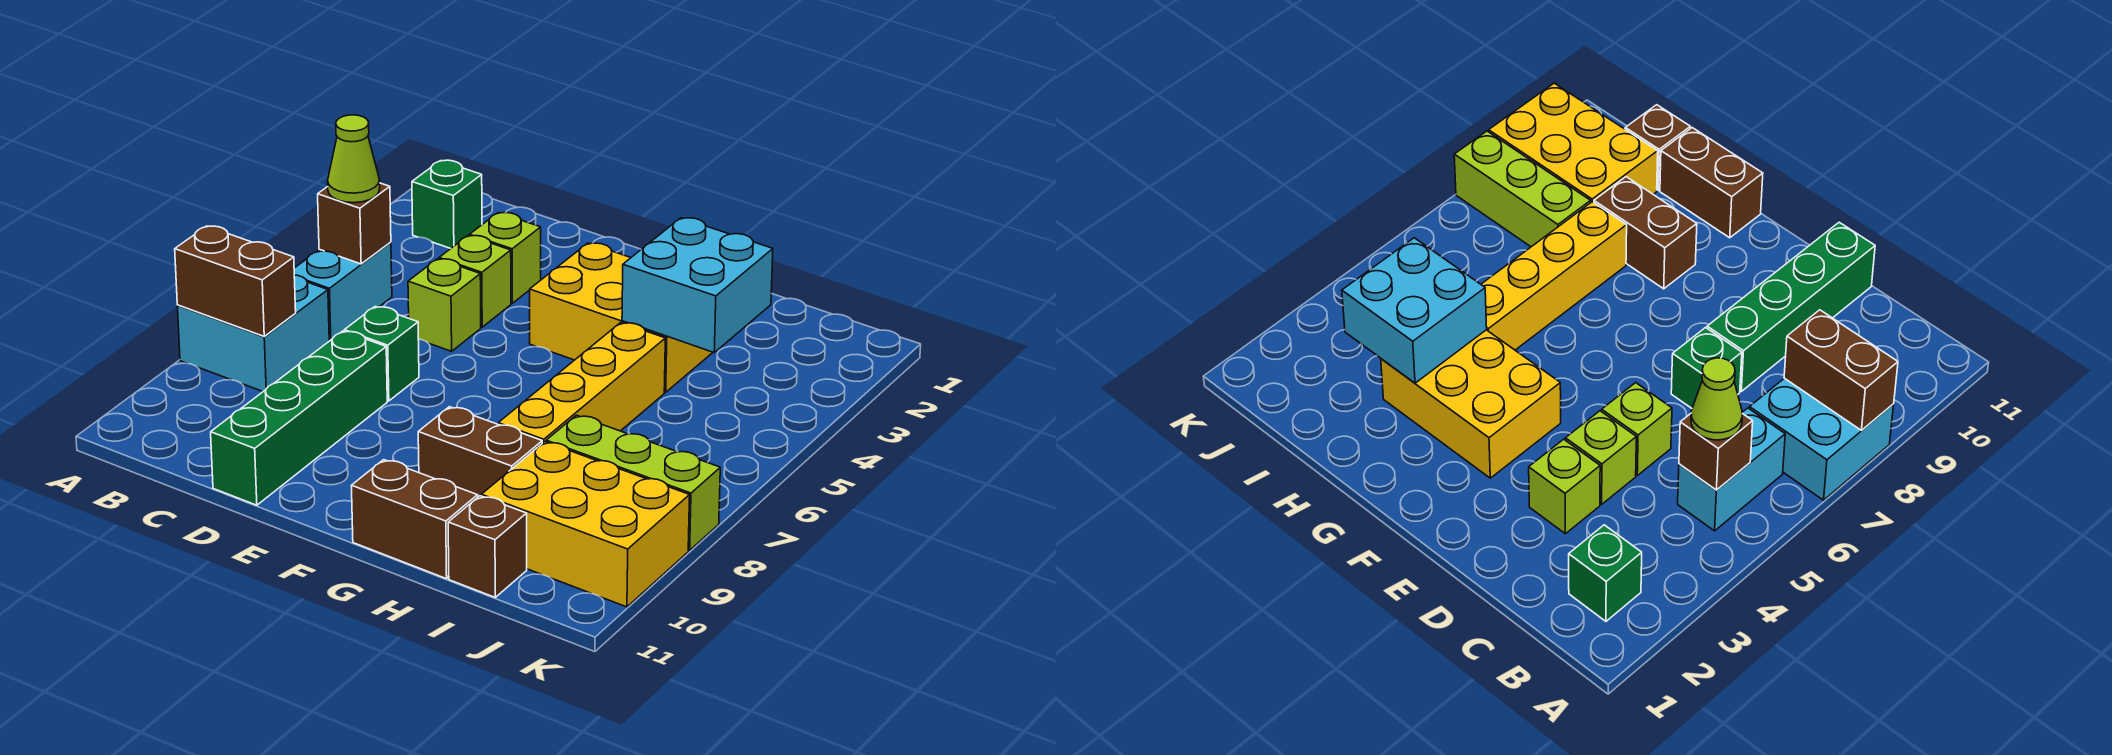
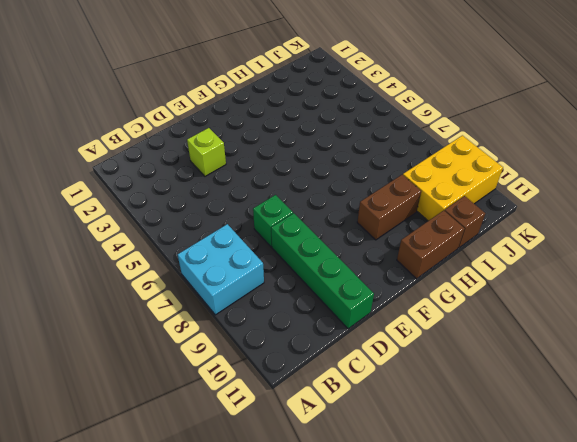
none -> green brick B2 level 1
none -> cyan brick B5:B6 level 1
none -> lime brick D4 level 1

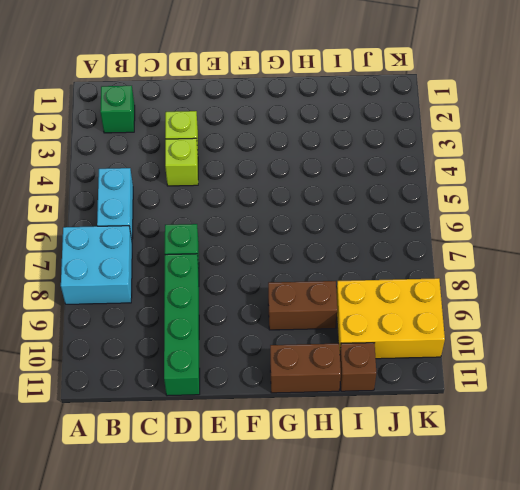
none -> lime brick D5 level 1
none -> yellow brick F3:H4 level 1
none -> yellow brick H5:H8 level 1

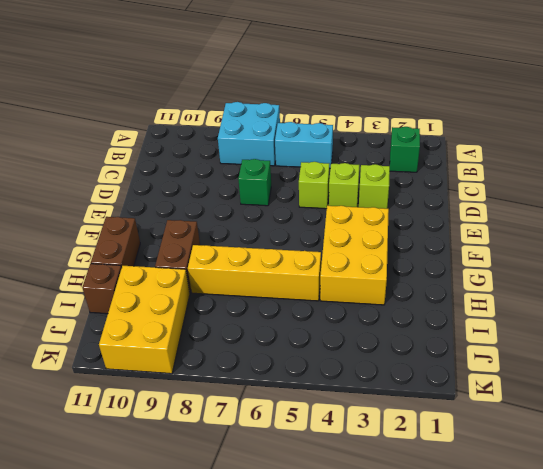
none -> green brick D8:D11 level 1
none -> lime brick I8:K8 level 1
none -> brown brick A8:B8 level 2

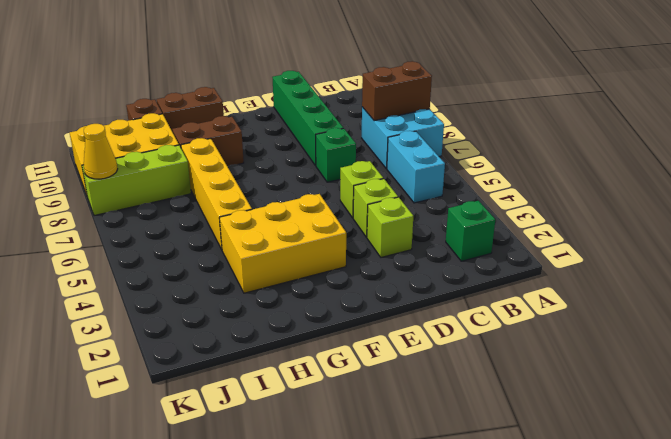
yellow cone K8 level 2 -> none
none -> brown brick B5 level 2
none -> cyan brick H3:I4 level 2
none -> lime cone B5 level 3

